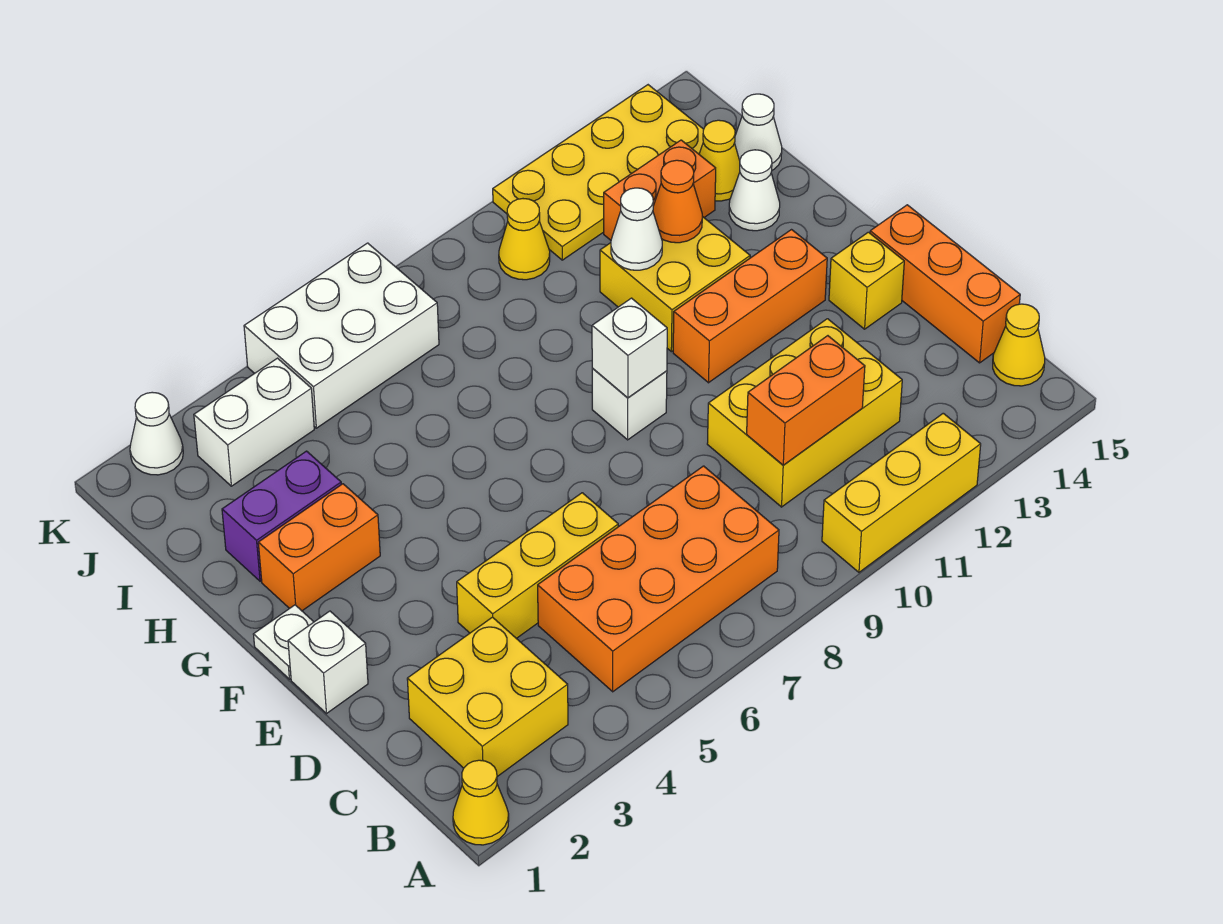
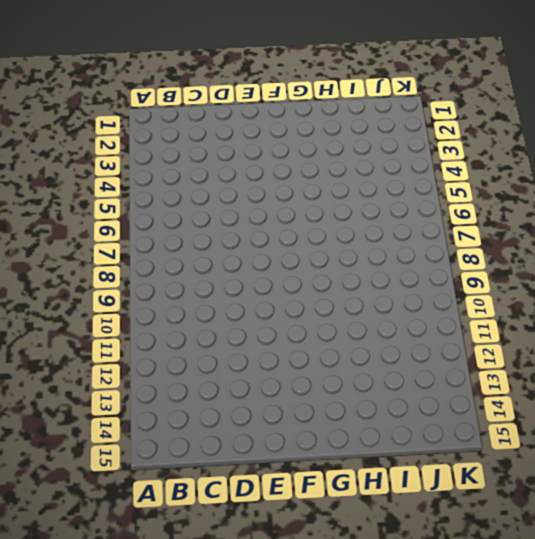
none -> yellow cone A1 level 1
none -> yellow brick A10:A12 level 1
none -> yellow brick B2:C3 level 1

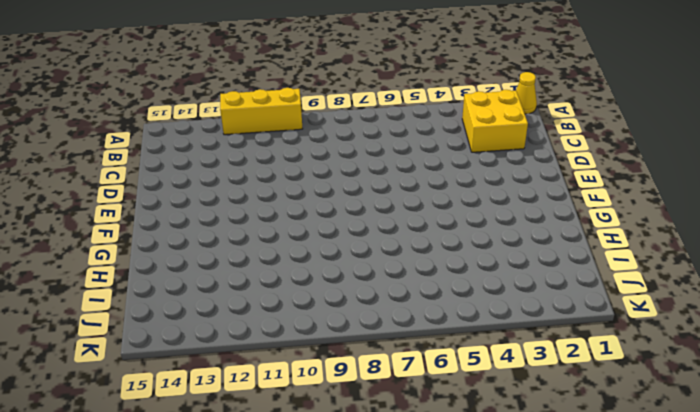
none -> orange brick B5:C8 level 1
none -> yellow cone B15 level 1
none -> yellow brick C10:D12 level 1

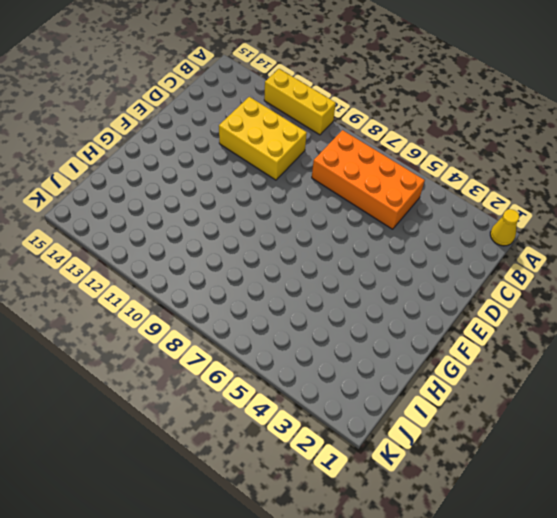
none -> yellow brick B2:C3 level 1
none -> yellow cone B15 level 1
none -> orange brick C15:E15 level 1

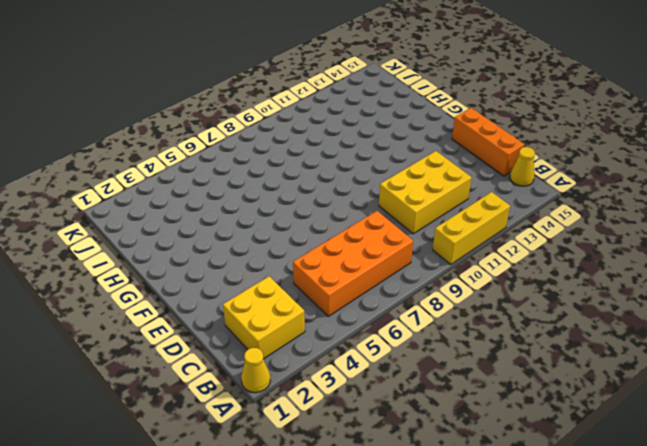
none -> yellow brick D4:D6 level 1
none -> white brick E1 level 1
none -> yellow brick E14 level 1

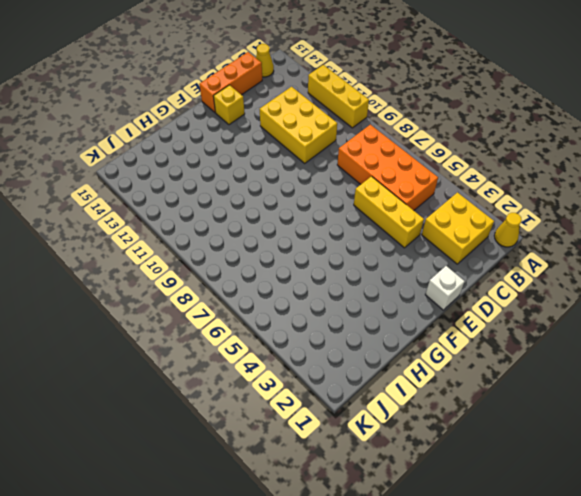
none -> white plate F1 level 1
none -> white brick F9 level 1
none -> orange brick F11:F13 level 1

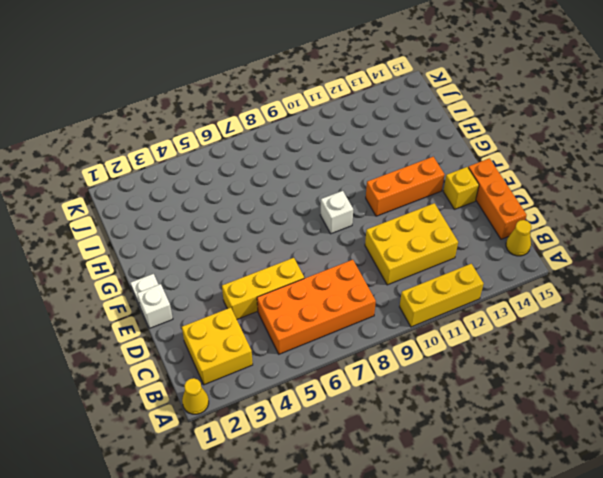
none -> orange brick G2:G3 level 1
none -> yellow brick G11:H12 level 1
none -> purple brick H2:H3 level 1

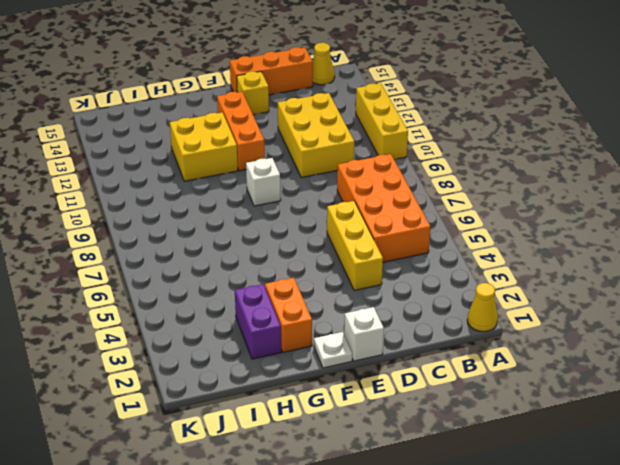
none -> yellow brick B2:C3 level 1
none -> white cone H14 level 1
none -> orange brick I12:I13 level 1

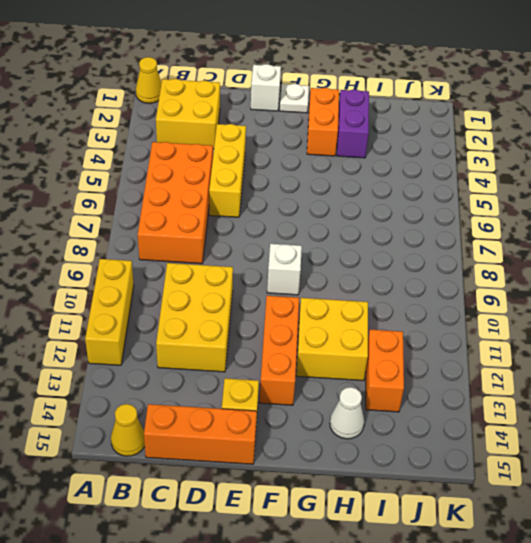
none -> yellow cone I14 level 1
none -> white cone I15 level 1
none -> white brick J3:J4 level 1

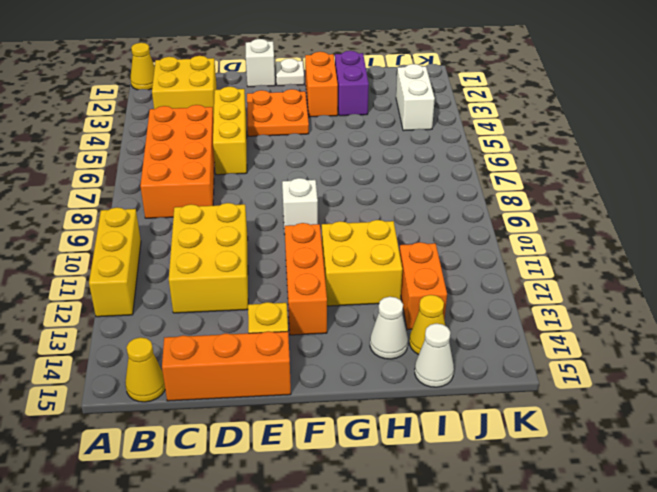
orange plate E3:F4 level 1 -> none
none -> white brick J5:K7 level 1
none -> yellow cone J10 level 1
none -> yellow plate J11:K14 level 1

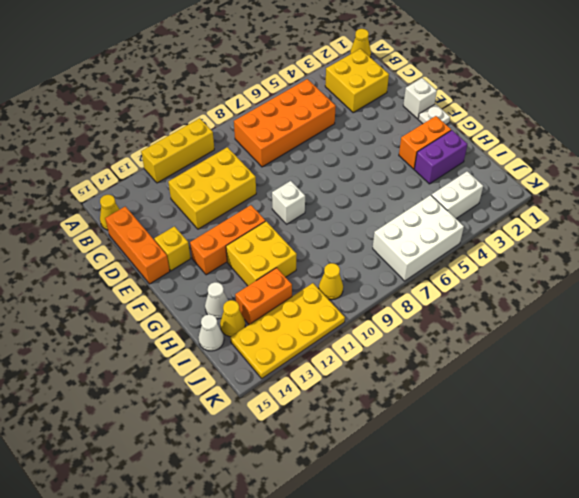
none -> yellow brick D4:D6 level 1
none -> white cone K2 level 1
none -> orange brick C10:C11 level 2

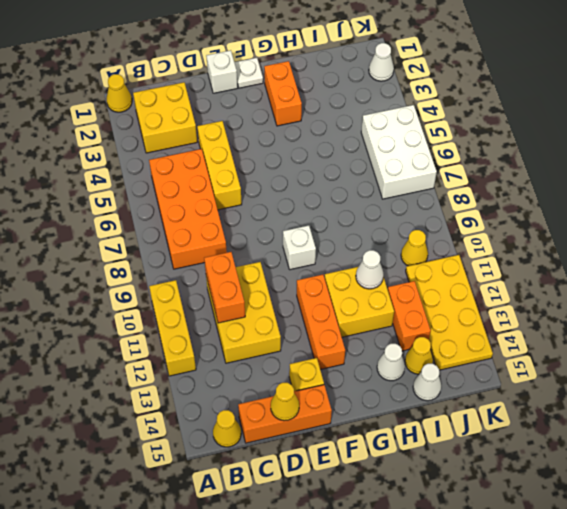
yellow cone D15 level 2 -> none
none -> purple brick H2:H3 level 1
none -> white brick J3:J4 level 1
none -> white brick F9 level 2

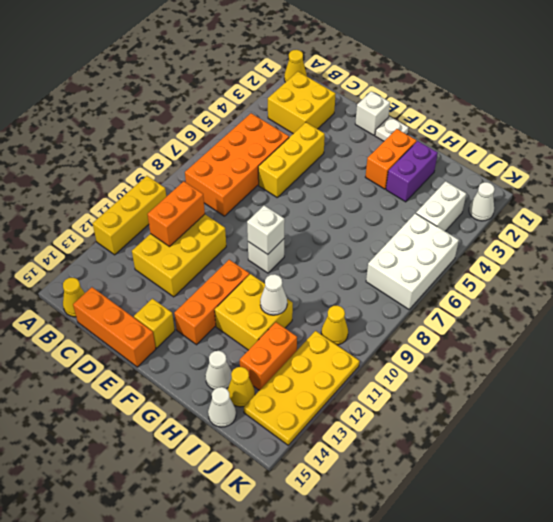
none -> orange cone H12 level 2

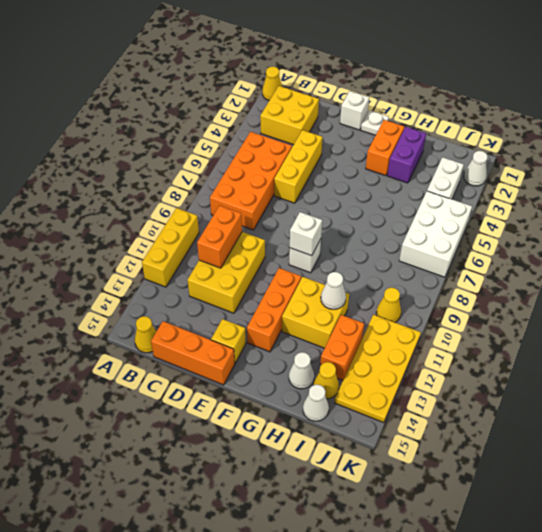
none -> orange cone H12 level 2

